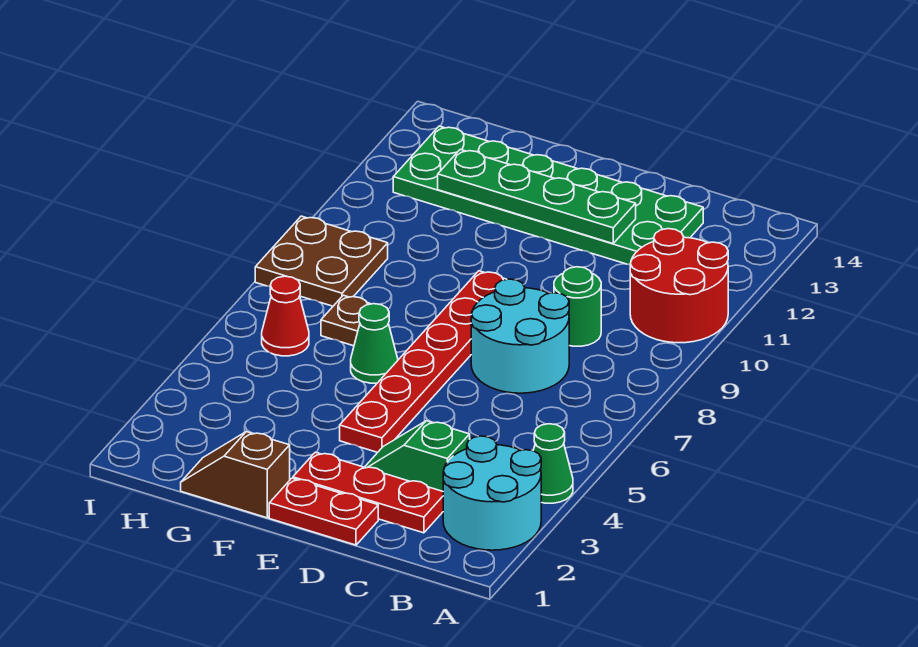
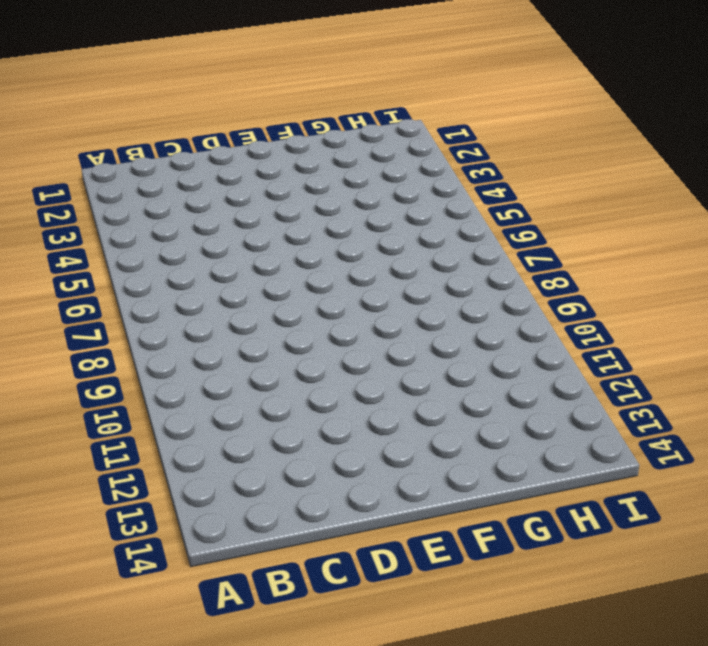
none -> cyan round brick A2:B3 level 1
none -> green cone A4 level 1
none -> red round brick A10:B11 level 1

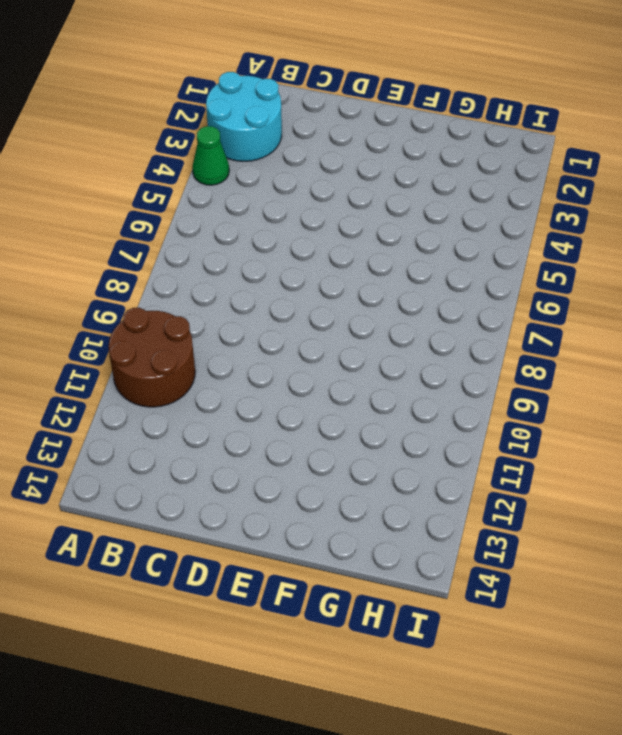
brown round brick A10:B11 level 1 -> red round brick A10:B11 level 1
none -> red plate C2:E2 level 1
none -> green slope C3:D3 level 1 top C
none -> cyan round brick C7:D8 level 1

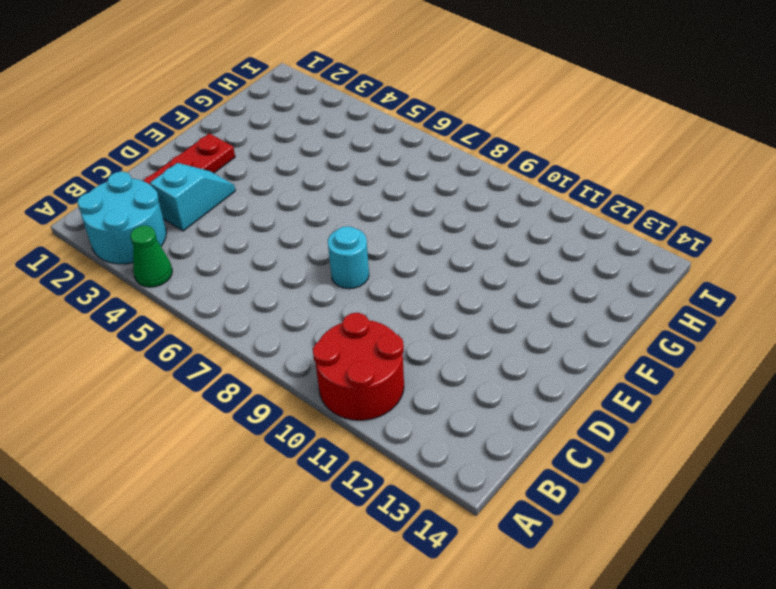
cyan slope C3:D3 level 1 top C -> green slope C3:D3 level 1 top C
cyan round brick D8 level 1 -> cyan round brick C7:D8 level 1
none -> green round brick C9 level 1
none -> green plate C12:H13 level 1
none -> red plate D1:E1 level 1

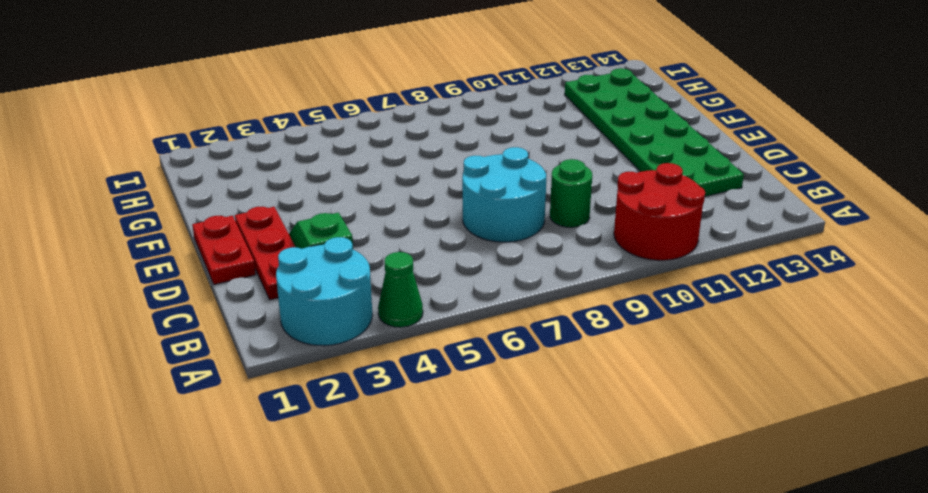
none -> red plate E4:E9 level 1
none -> brown slope F1:G1 level 1 top F
none -> green cone F6 level 1

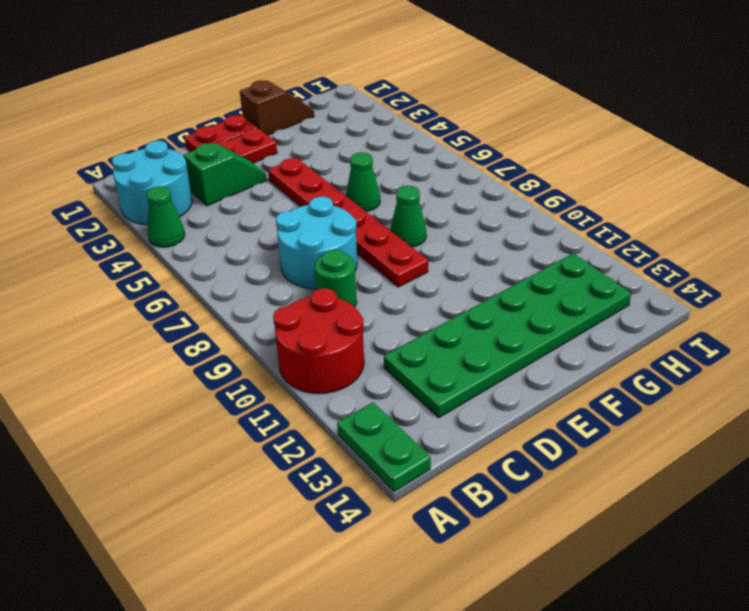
green plate A13:A14 level 1 -> none
green cone F8 level 1 -> none
none -> brown plate G7 level 1
none -> red cone H6 level 1
none -> brown plate H8:I9 level 1

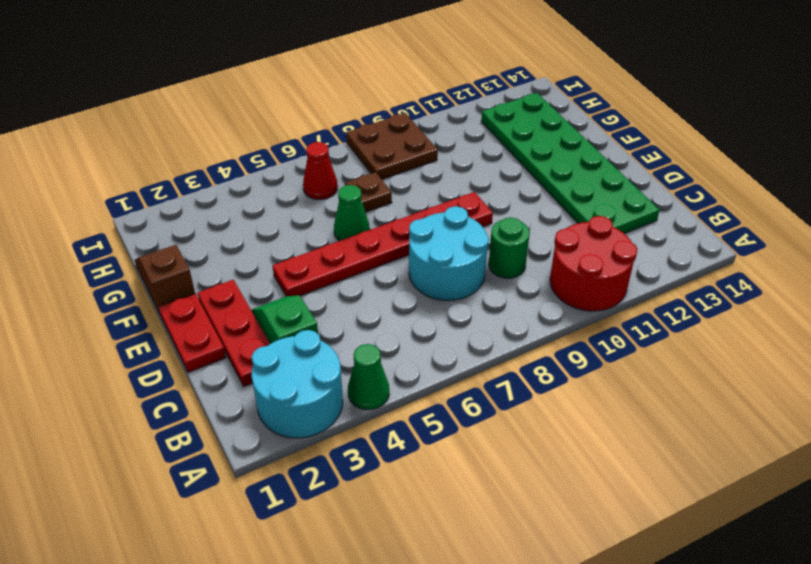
none -> green plate D12:G12 level 2

